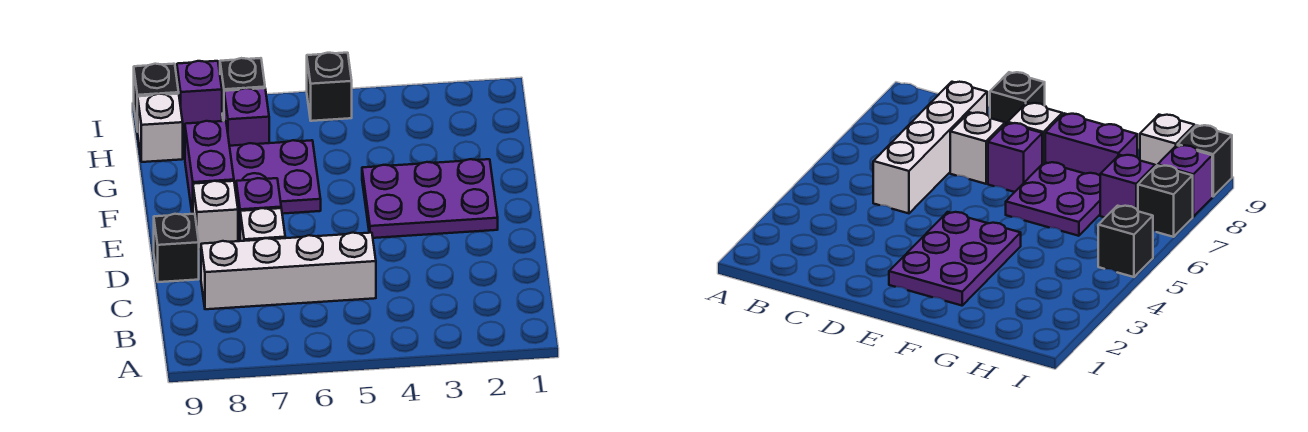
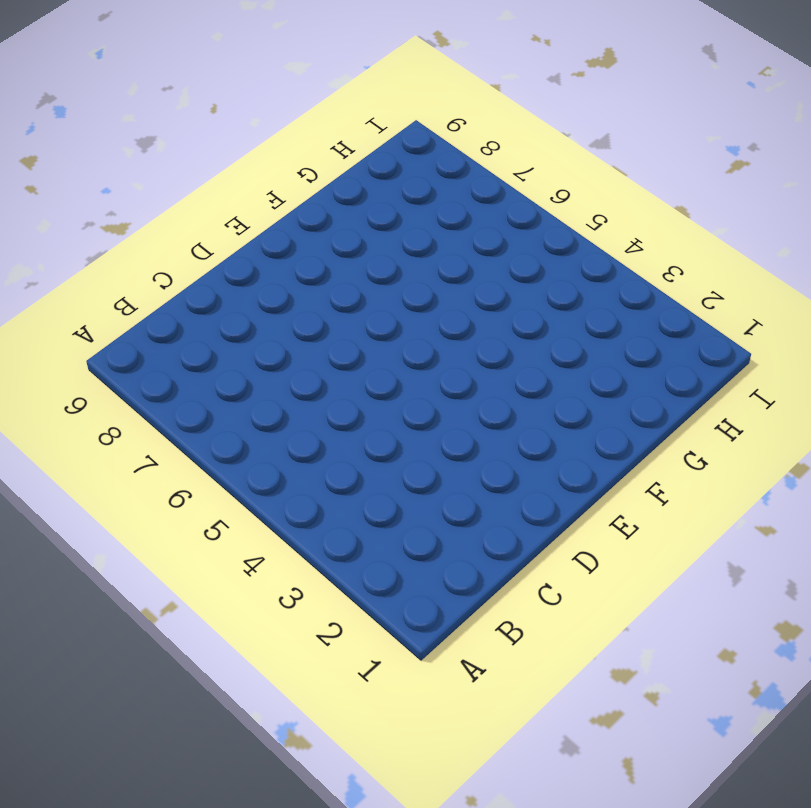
none -> white brick C5:C8 level 1
none -> white brick D7 level 1
none -> black brick D9 level 1

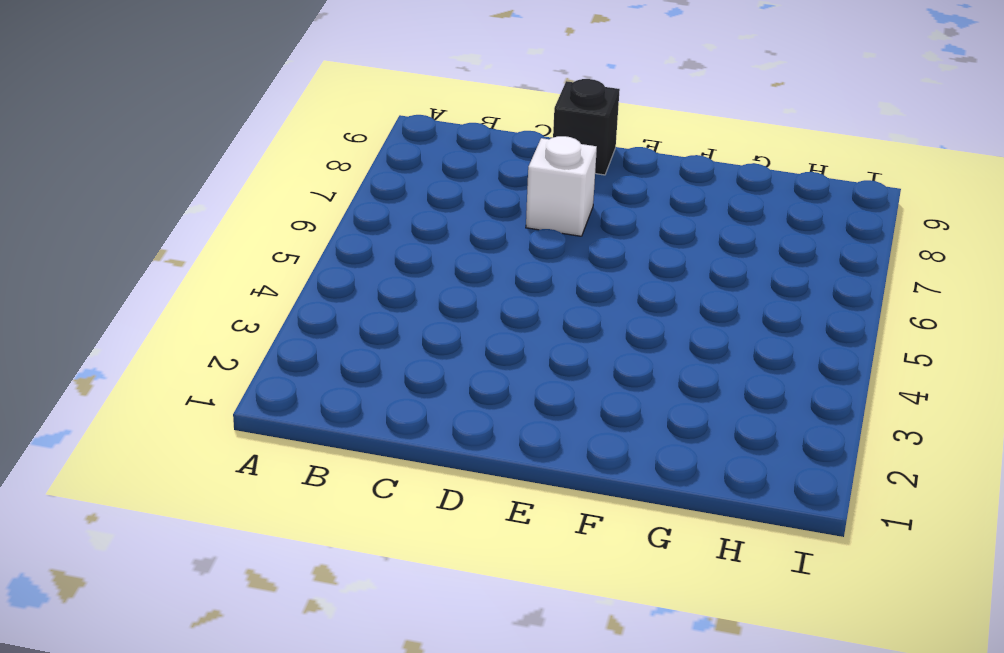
none -> white brick C5:C8 level 1
none -> purple plate E2:F4 level 1
none -> purple brick E7 level 1

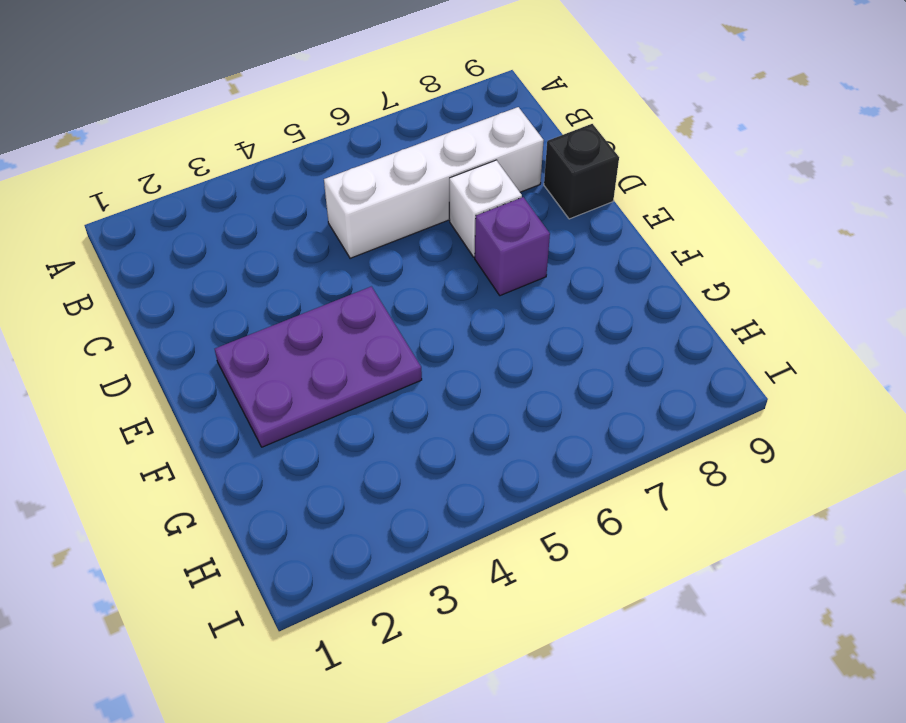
none -> white brick E8 level 1
none -> purple plate F6:G7 level 1
none -> purple brick F8:G8 level 1

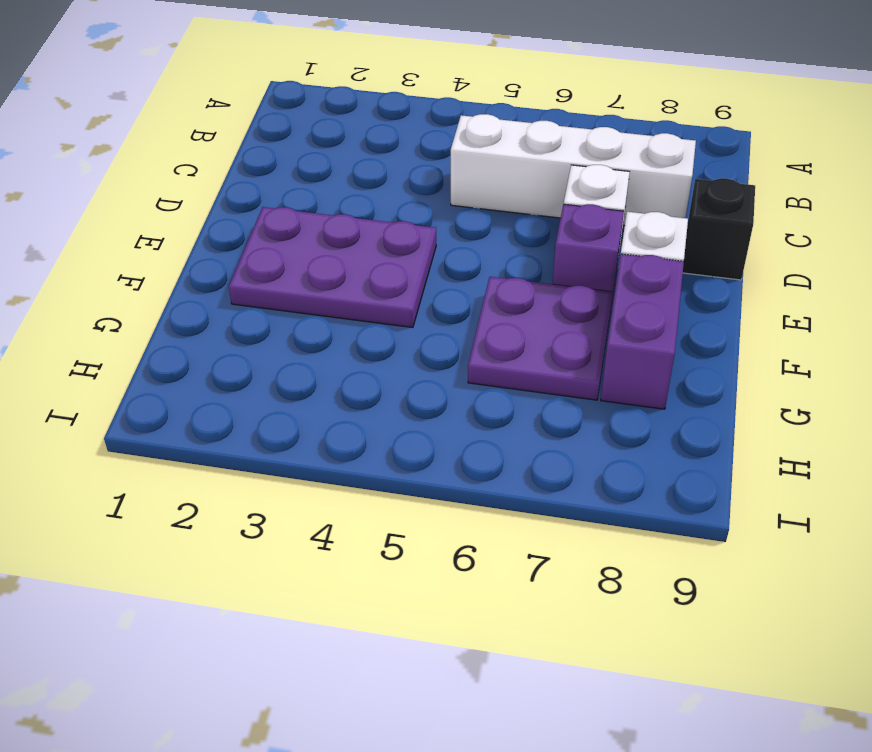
none -> purple brick H7 level 1
none -> white brick H9 level 1
none -> black brick I5 level 1

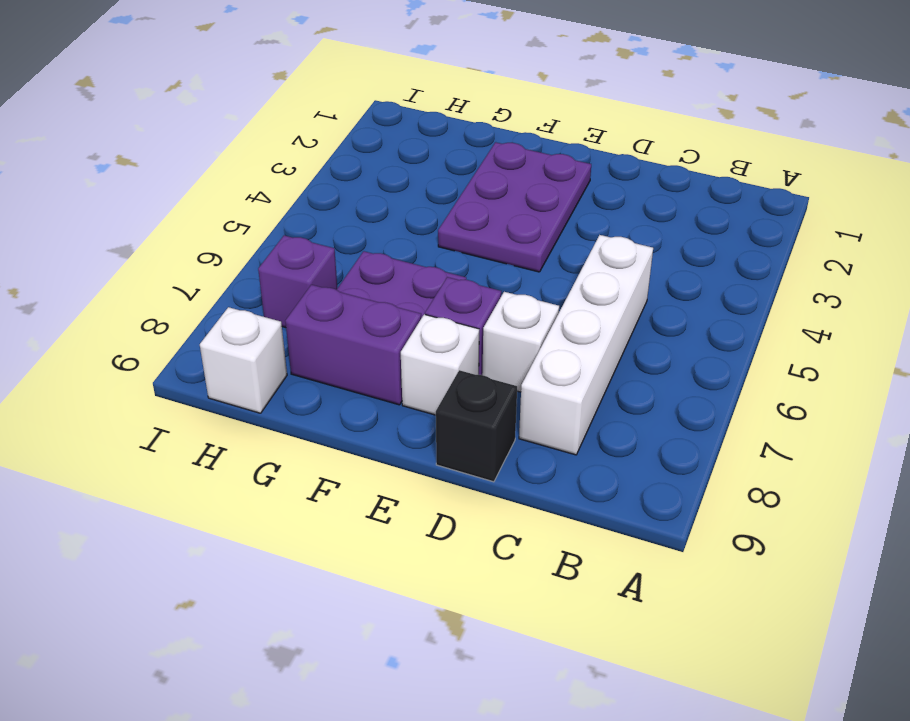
none -> black brick I5 level 1
none -> black brick I7 level 1
none -> purple brick I8 level 1

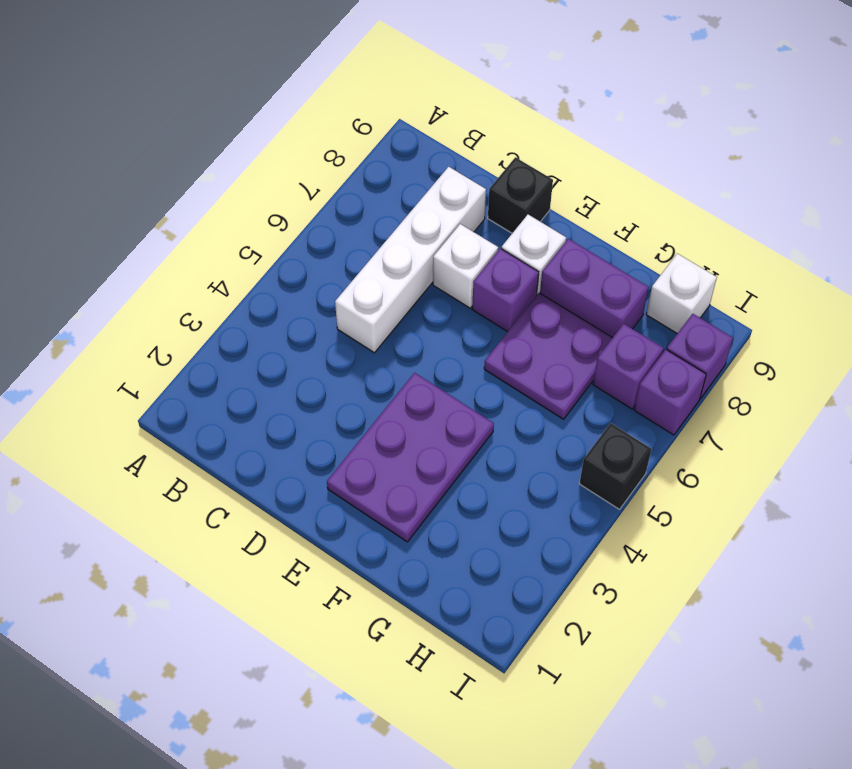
purple brick I7 level 1 -> black brick I7 level 1
none -> black brick I9 level 1

